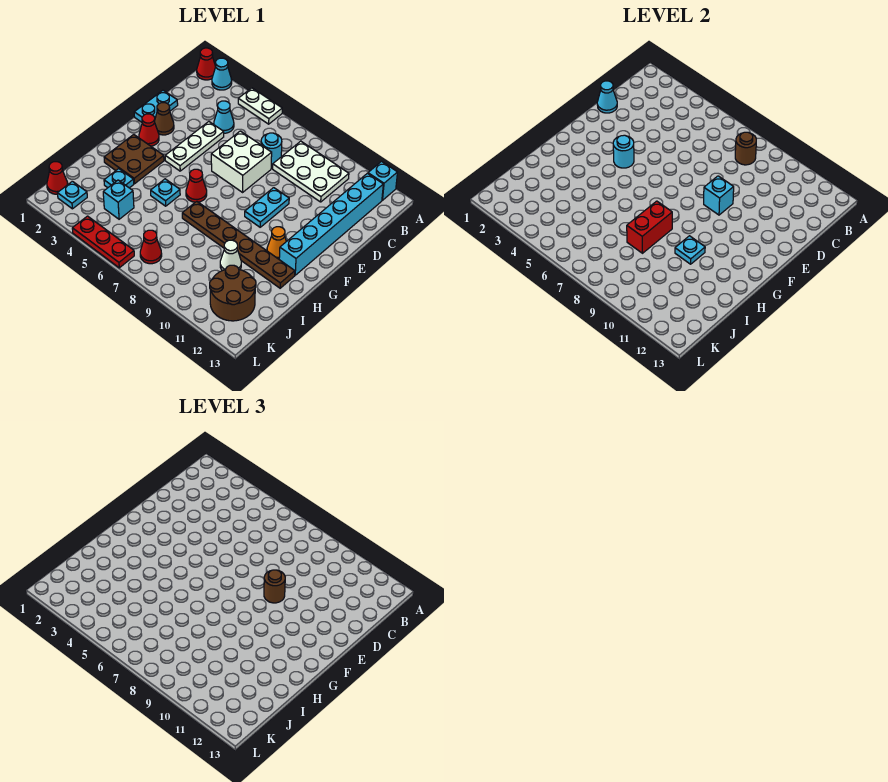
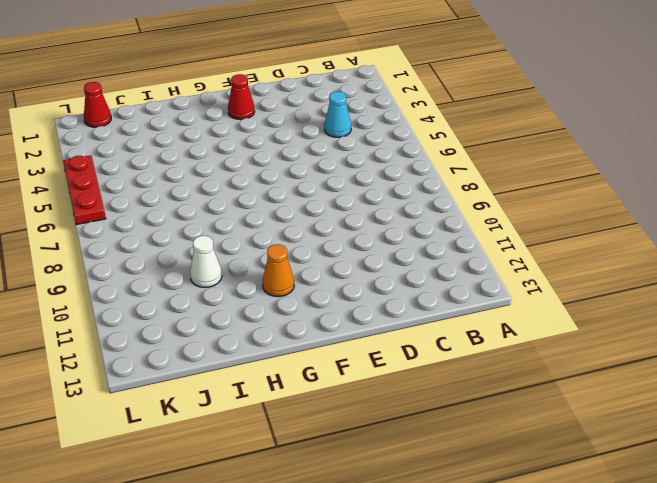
none -> red cone A1 level 1
none -> cyan cone A2 level 1
none -> white plate A4:A5 level 1
none -> cyan brick A12 level 1

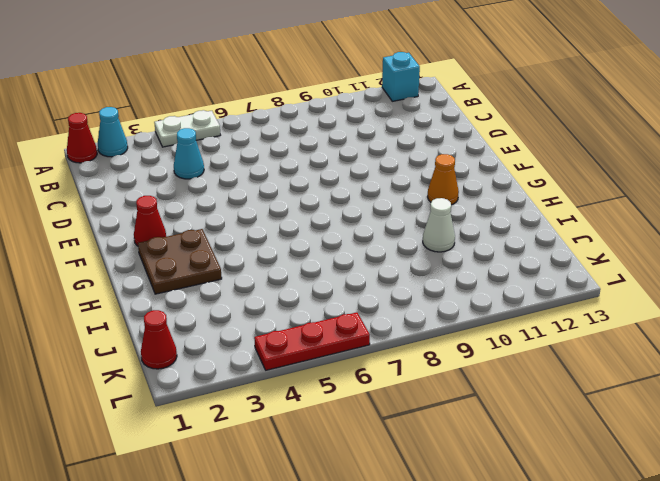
none -> white plate B8:C10 level 1
none -> cyan brick B12:G12 level 1
none -> cyan round brick C7 level 1
none -> cyan plate D1:E1 level 1

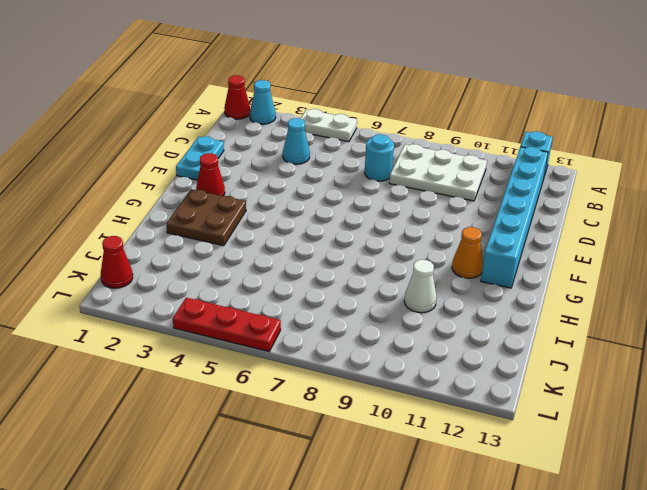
none -> white plate D4:F4 level 1
none -> white brick D6:E7 level 1
none -> brown cone E2 level 1
none -> cyan plate E9:F9 level 1

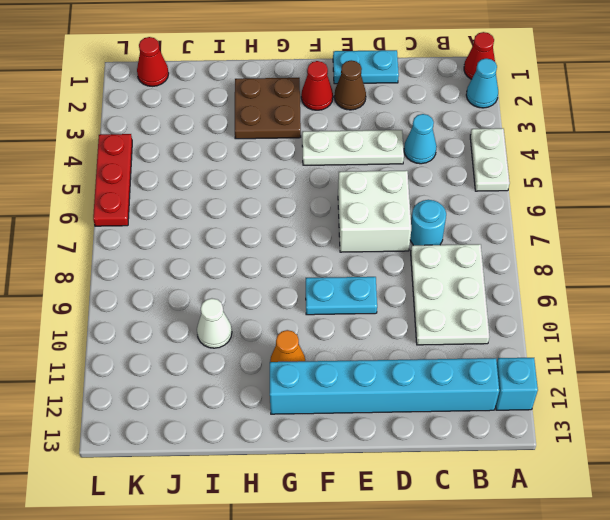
none -> red cone G6 level 1
none -> cyan plate H5 level 1
none -> brown plate H7:H12 level 1
none -> cyan plate I3 level 1

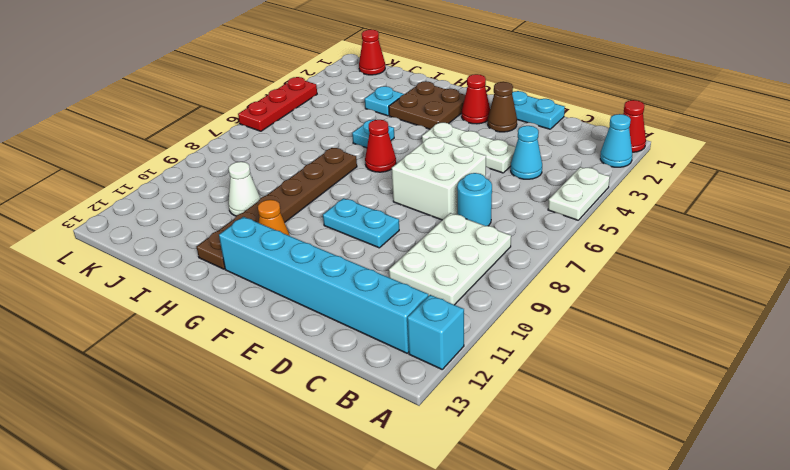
none -> cyan brick J4 level 1
none -> brown round brick J11:K12 level 1
none -> cyan plate K2 level 1
none -> red cone K7 level 1

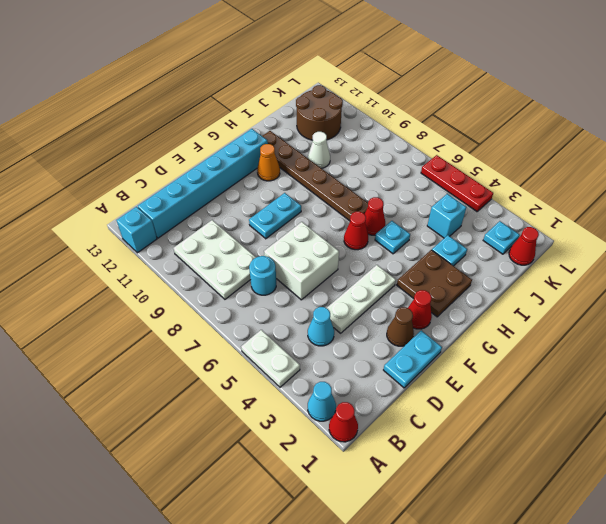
red cone H6 level 1 -> red cone K7 level 1
none -> brown round brick B8 level 2
none -> cyan cone D1 level 2
none -> cyan brick E9 level 2
none -> cyan round brick F4 level 2

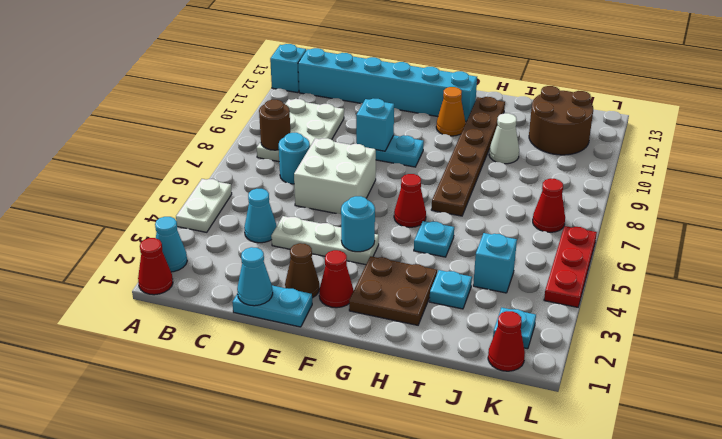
none -> red brick H8:I8 level 2
none -> cyan plate H10 level 2
none -> brown round brick E9 level 3

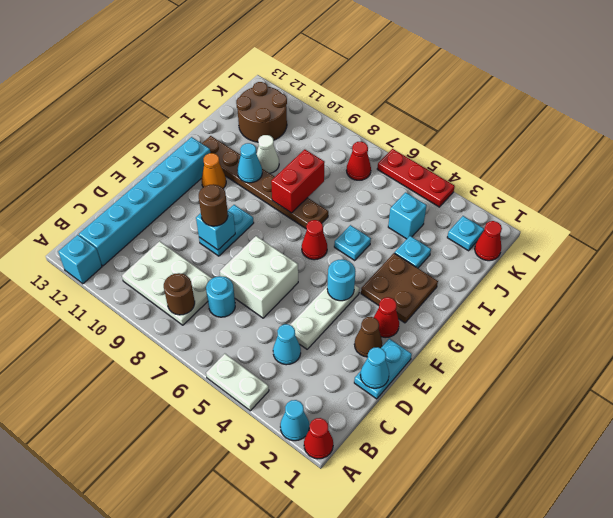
cyan cone H10 level 2 -> cyan plate H10 level 2

